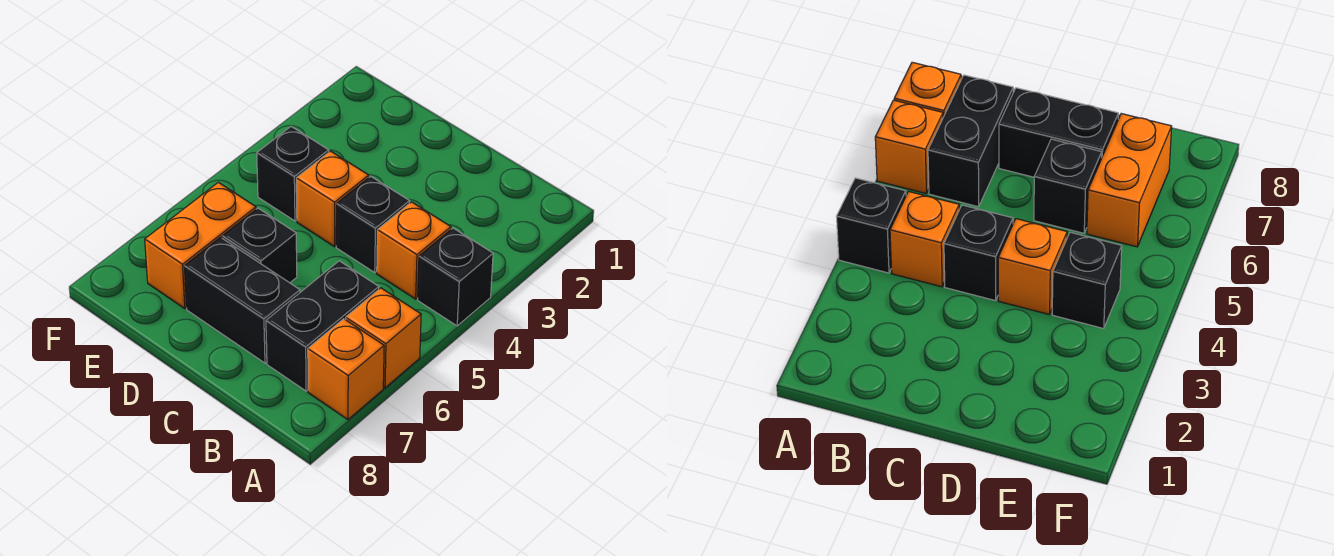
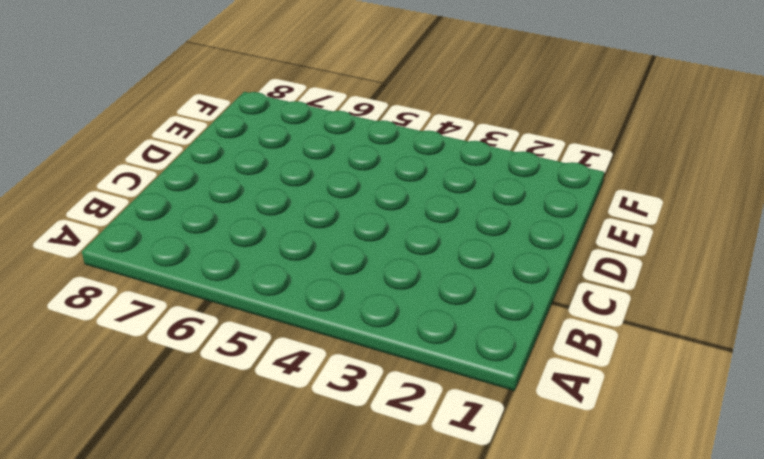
none -> black brick A4 level 1
none -> orange brick A6 level 1

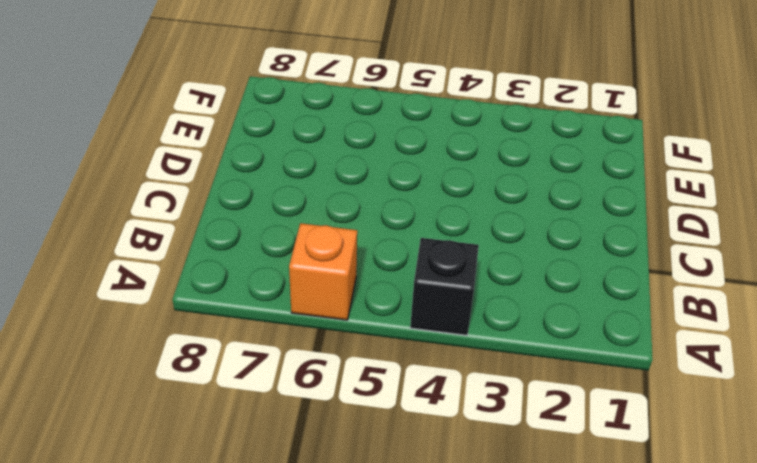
none -> orange brick A7 level 1
none -> orange brick B4 level 1

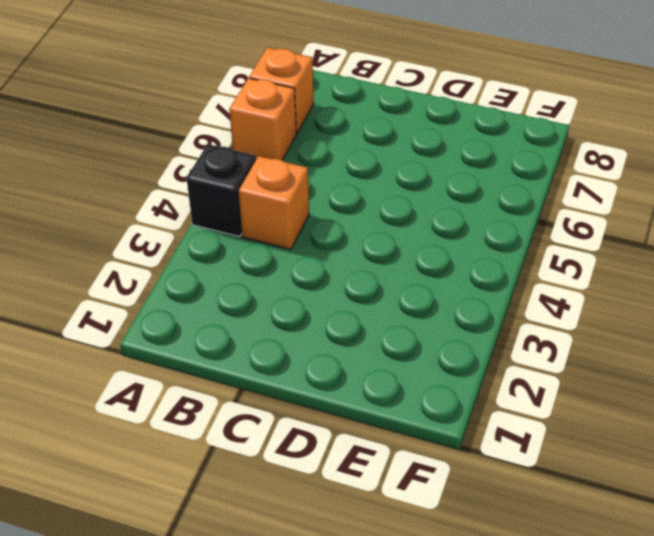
none -> black brick B6:B7 level 1
none -> black brick C4 level 1

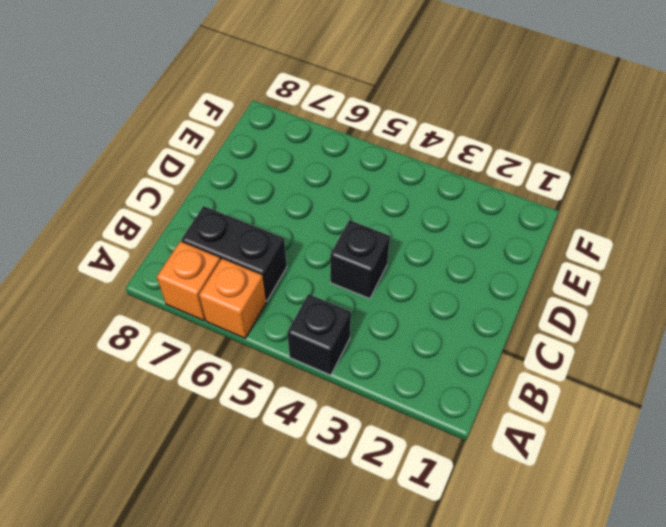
none -> orange brick B4 level 1
none -> black brick C7:D7 level 1

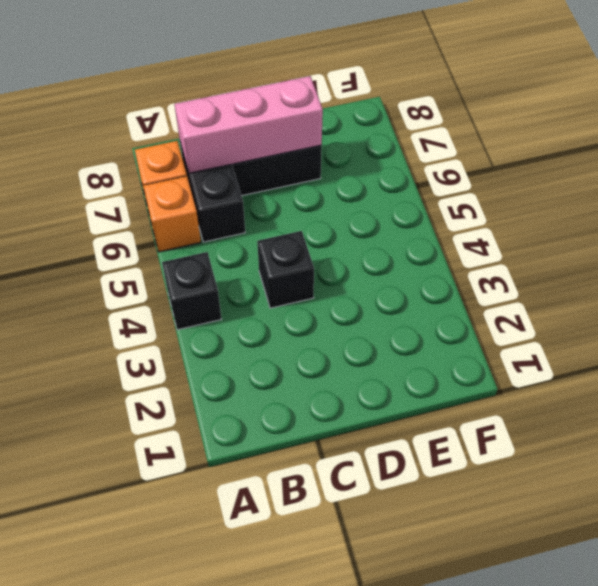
pink brick B7:D7 level 2 -> none
none -> orange brick B4 level 1
none -> orange brick D4 level 1

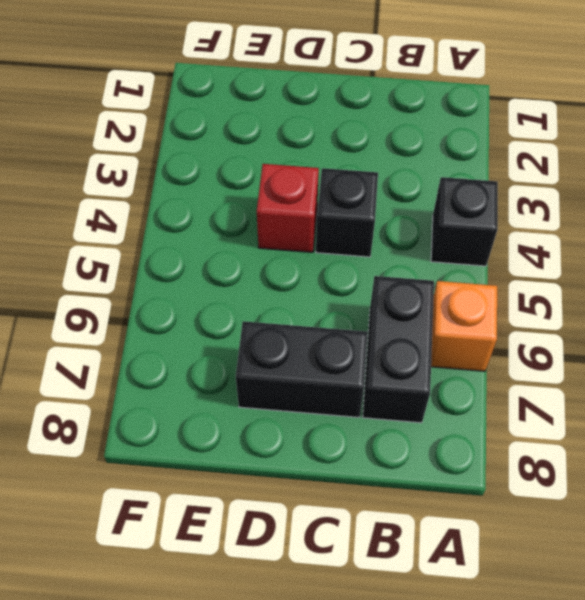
red brick D4 level 1 -> orange brick D4 level 1
none -> orange brick A7 level 1
none -> orange brick B4 level 1

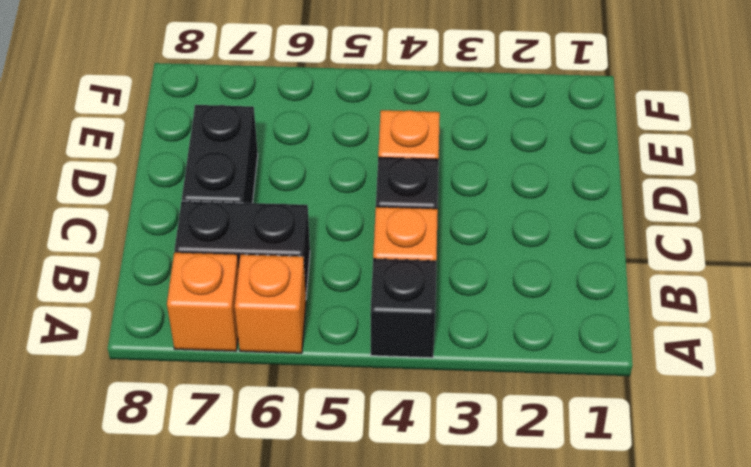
none -> black brick D6 level 1
none -> black brick E4 level 1

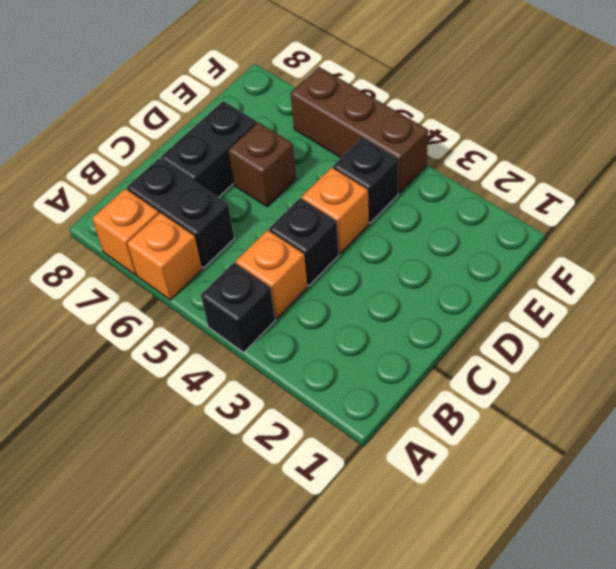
brown brick D6 level 1 -> black brick D6 level 1
brown brick F4:F6 level 1 -> none
none -> orange brick E6:E7 level 1

